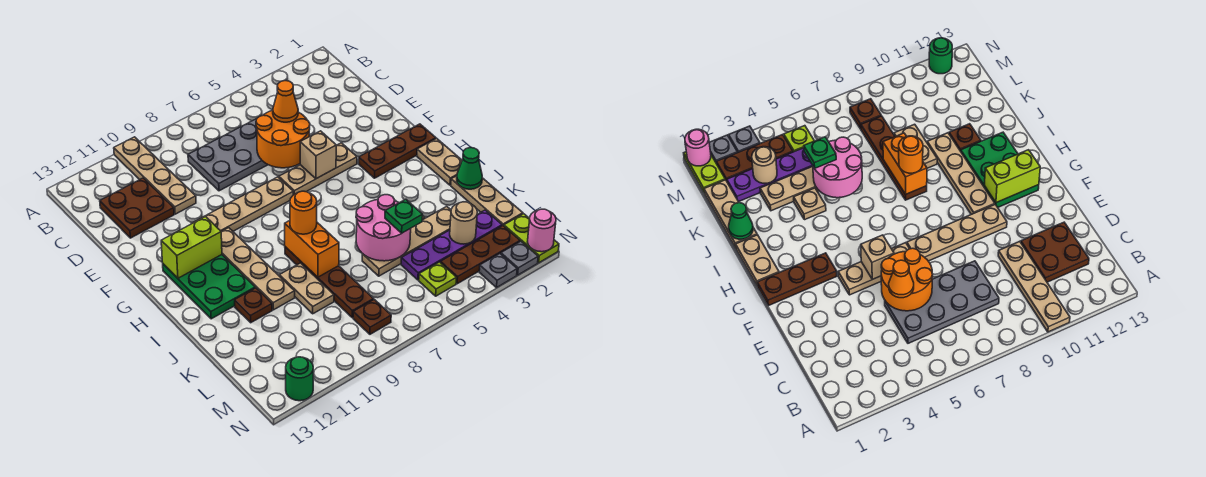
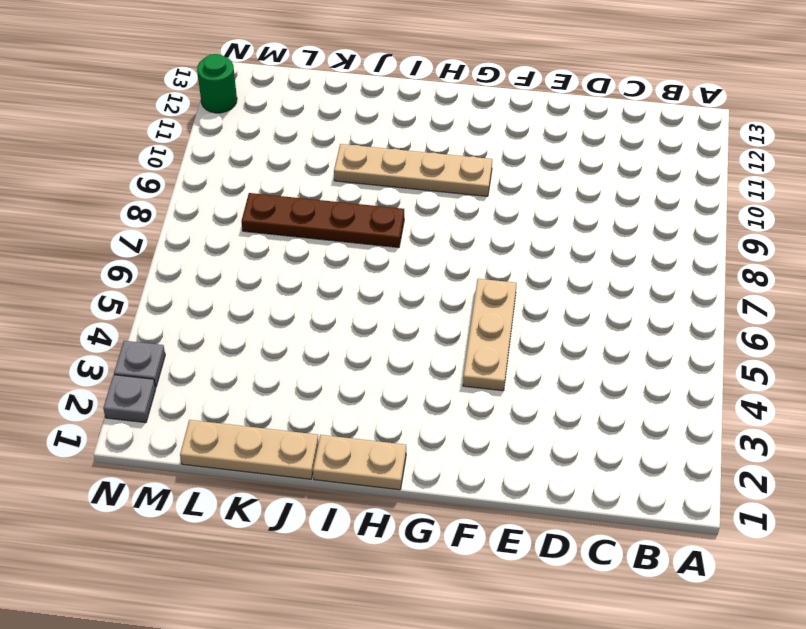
none -> tan plate A10:D10 level 1
none -> grey plate C5:D8 level 1
none -> brown plate C11:D12 level 1
none -> tan plate F7:F10 level 1

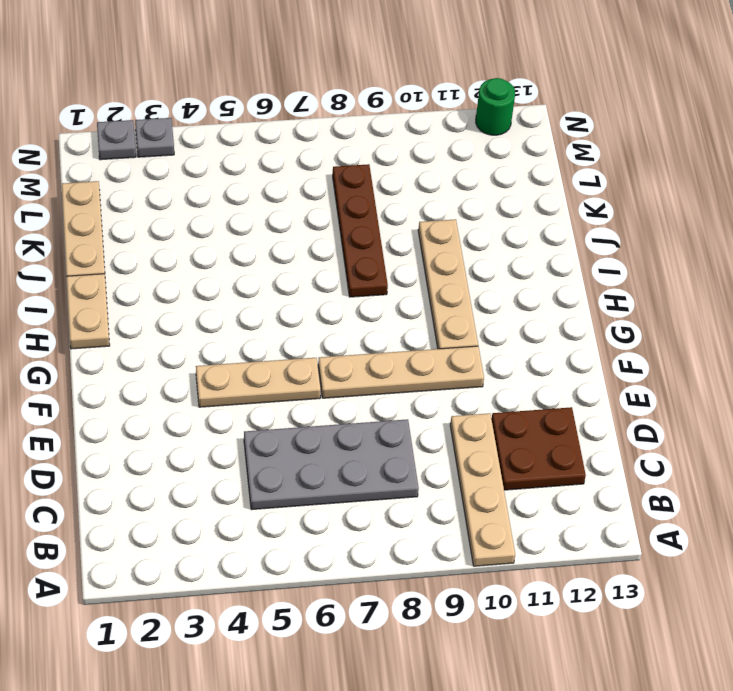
none -> brown plate G1:G3 level 1
none -> green plate G11:I12 level 1
none -> tan plate J4 level 1
none -> tan plate J9:K9 level 1

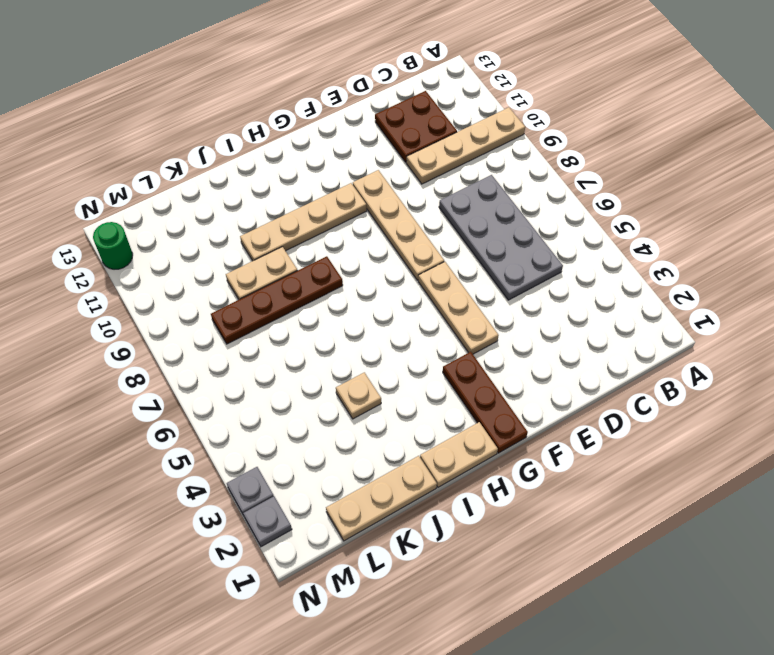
none -> green plate G11:I12 level 1
none -> brown plate J11 level 1
none -> tan plate K3:K6 level 1
none -> purple plate L2:L5 level 1

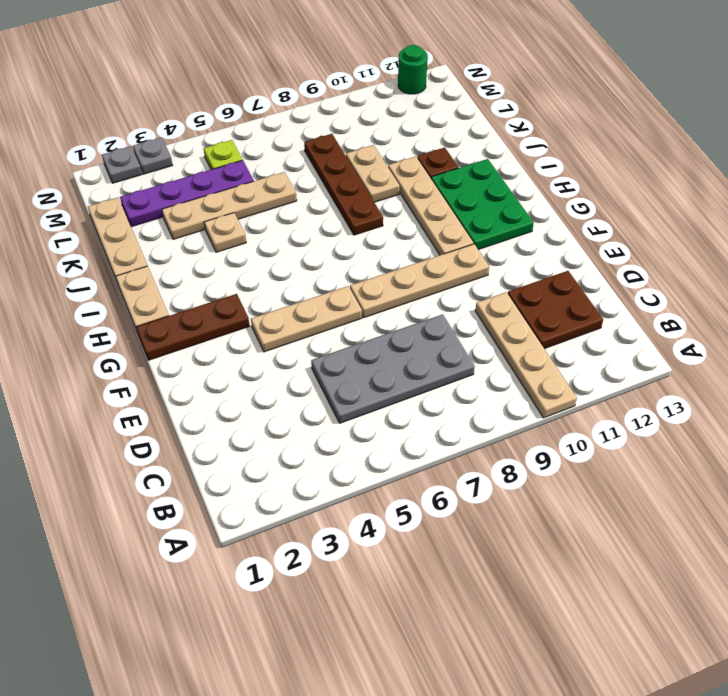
none -> lime plate M1:N1 level 1
none -> brown plate M2:M4 level 1
none -> brown plate M8 level 1
none -> orange round brick D5:E6 level 2

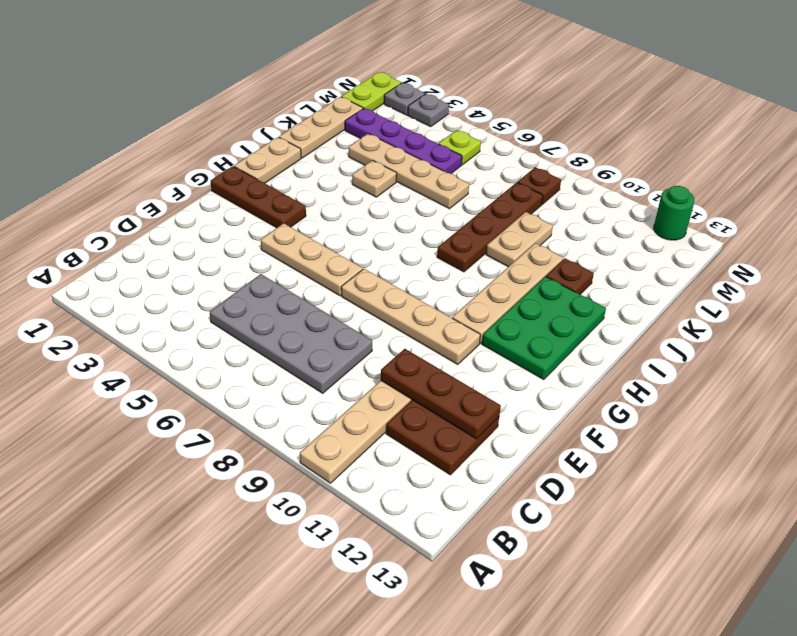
brown plate D10:D12 level 2 -> brown plate M2:M4 level 1
none -> orange round brick D5:E6 level 2
none -> tan brick F5 level 2
none -> lime brick G11:G12 level 2
none -> orange brick I8:J8 level 2

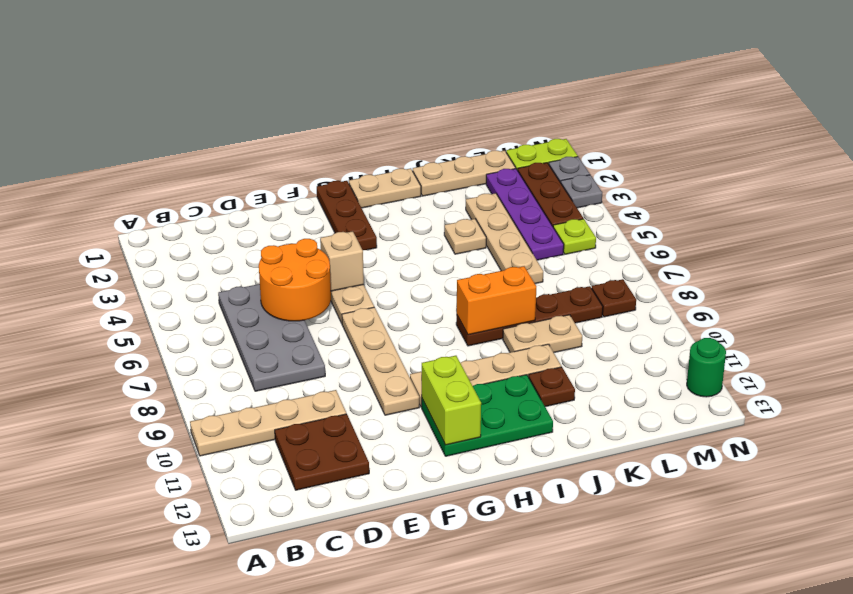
none -> green cone J1 level 2
none -> pink round brick J5:K6 level 2
none -> tan round brick L3 level 2
none -> pink round brick N1 level 2

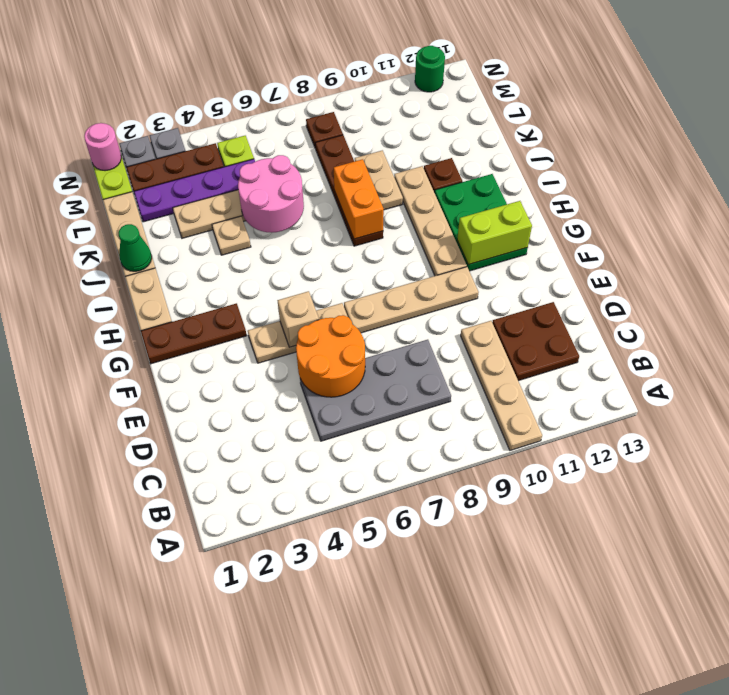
none -> tan round brick L3 level 2
none -> orange cone D5 level 3
none -> orange round brick I8 level 3
none -> green plate K5 level 3

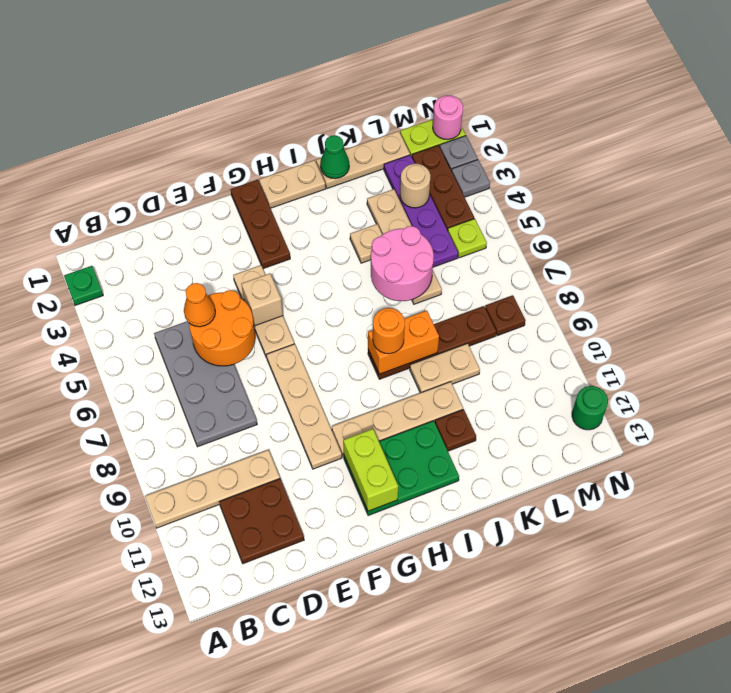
green plate A2 level 1 -> green plate K5 level 3

